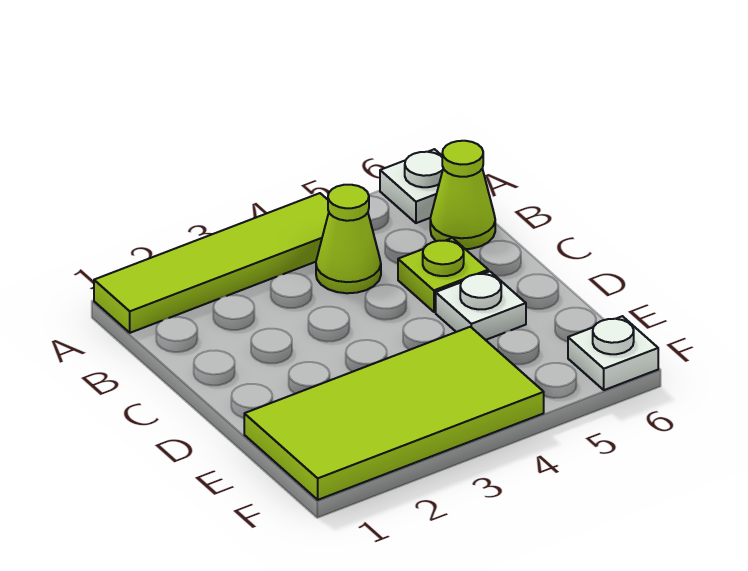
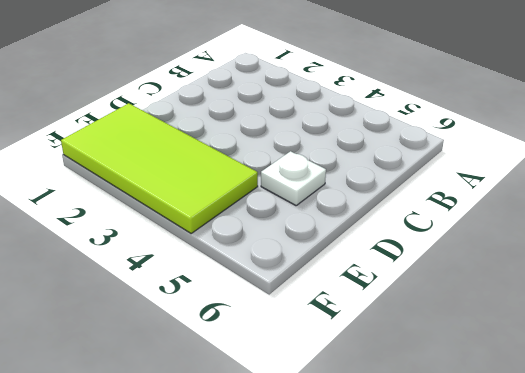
none -> lime tile A1:A4 level 1
none -> white plate A6 level 1

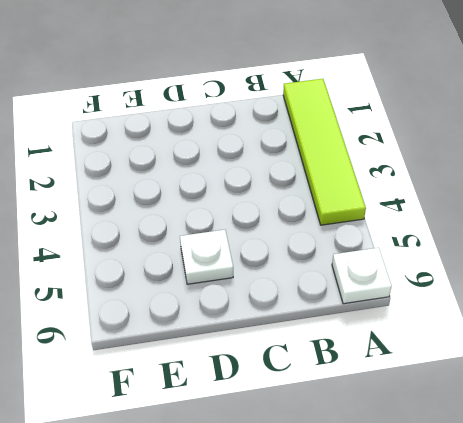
none -> lime cone B4 level 1
none -> lime cone B6 level 1

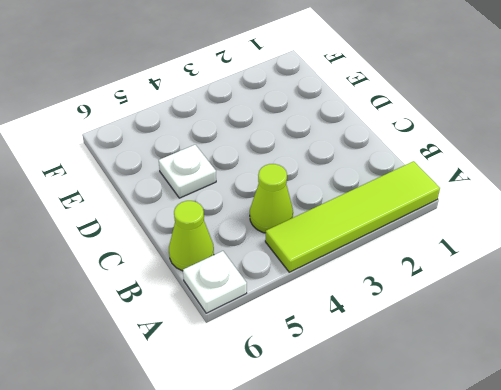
none -> lime plate C5 level 1
none -> lime tile E1:F4 level 1

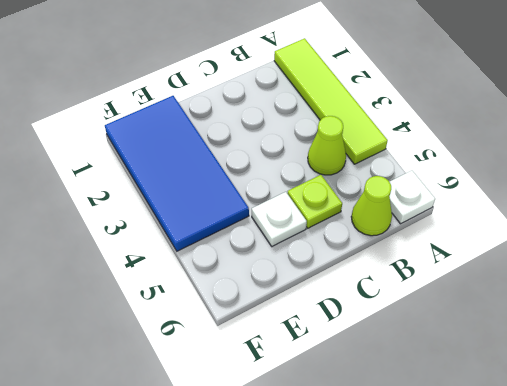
blue tile E1:F4 level 1 -> lime tile E1:F4 level 1
none -> white plate F6 level 1

